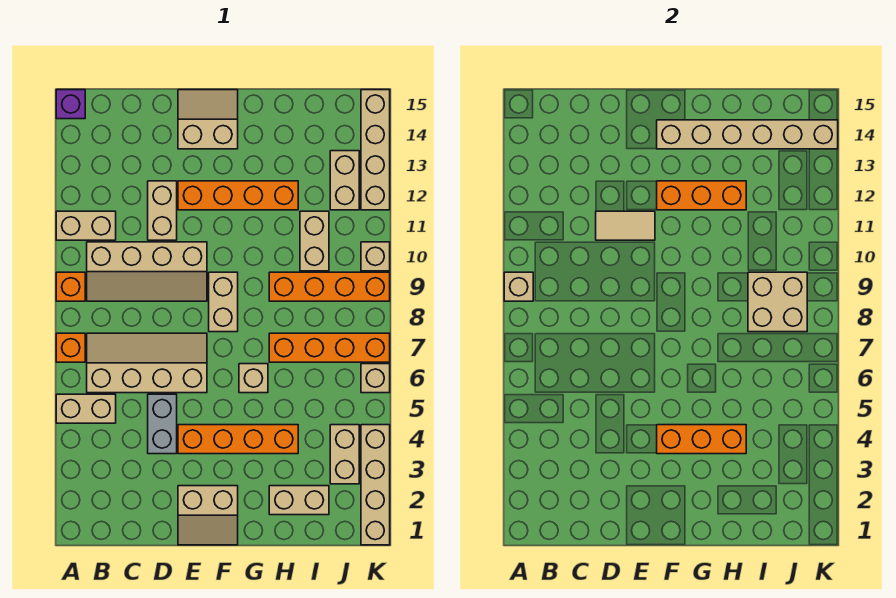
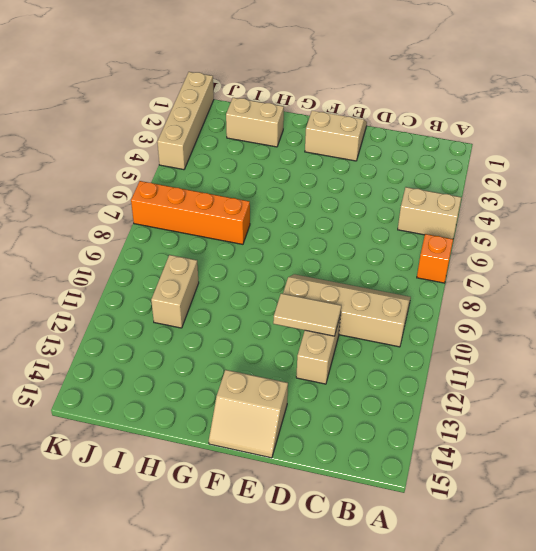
none -> orange brick A9 level 1
none -> tan brick A11:B11 level 1
none -> purple brick A15 level 1
none -> tan slope B6:E7 level 1 top 6

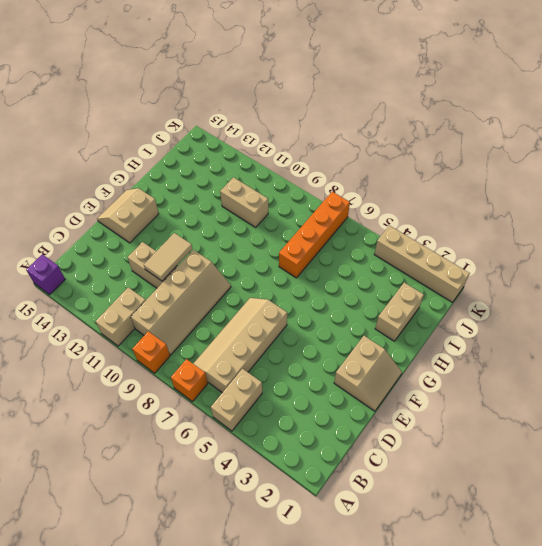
none -> grey brick D4:D5 level 1
none -> orange brick E4:H4 level 1
none -> orange brick E12:H12 level 1
none -> tan brick F8:F9 level 1

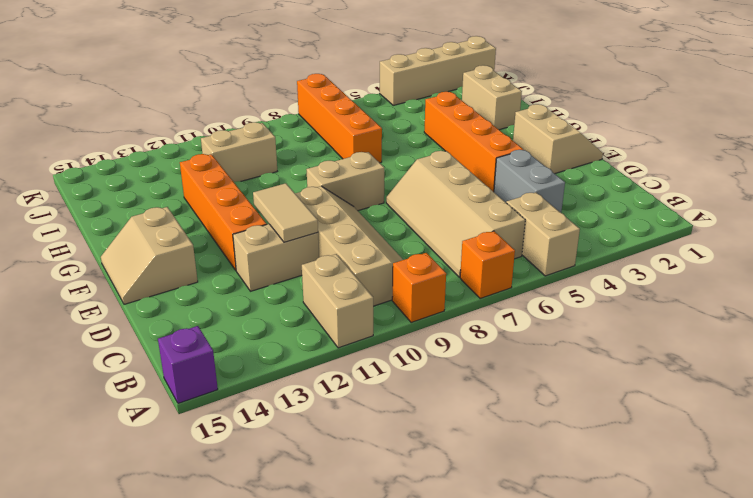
grey brick C4:D4 level 1 -> grey brick D4:D5 level 1
none -> tan brick G6 level 1
none -> orange brick H9:K9 level 1
none -> tan brick J3:J4 level 1
none -> tan brick J12:J13 level 1

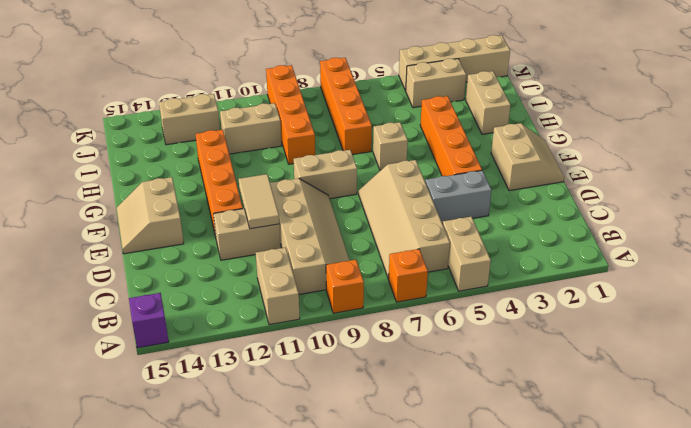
none -> tan brick K6 level 1
none -> tan brick K10 level 1
none -> tan brick K12:K15 level 1
none -> tan brick A9 level 2

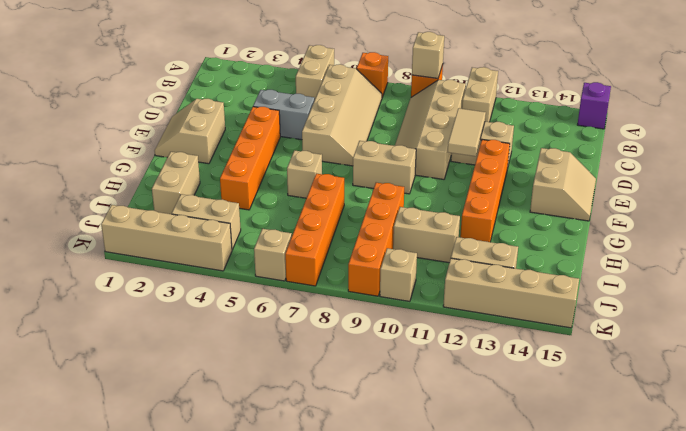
none -> orange brick F4:H4 level 2
none -> orange brick F12:H12 level 2
none -> tan brick F14:K14 level 2
none -> tan brick I8:J9 level 2

